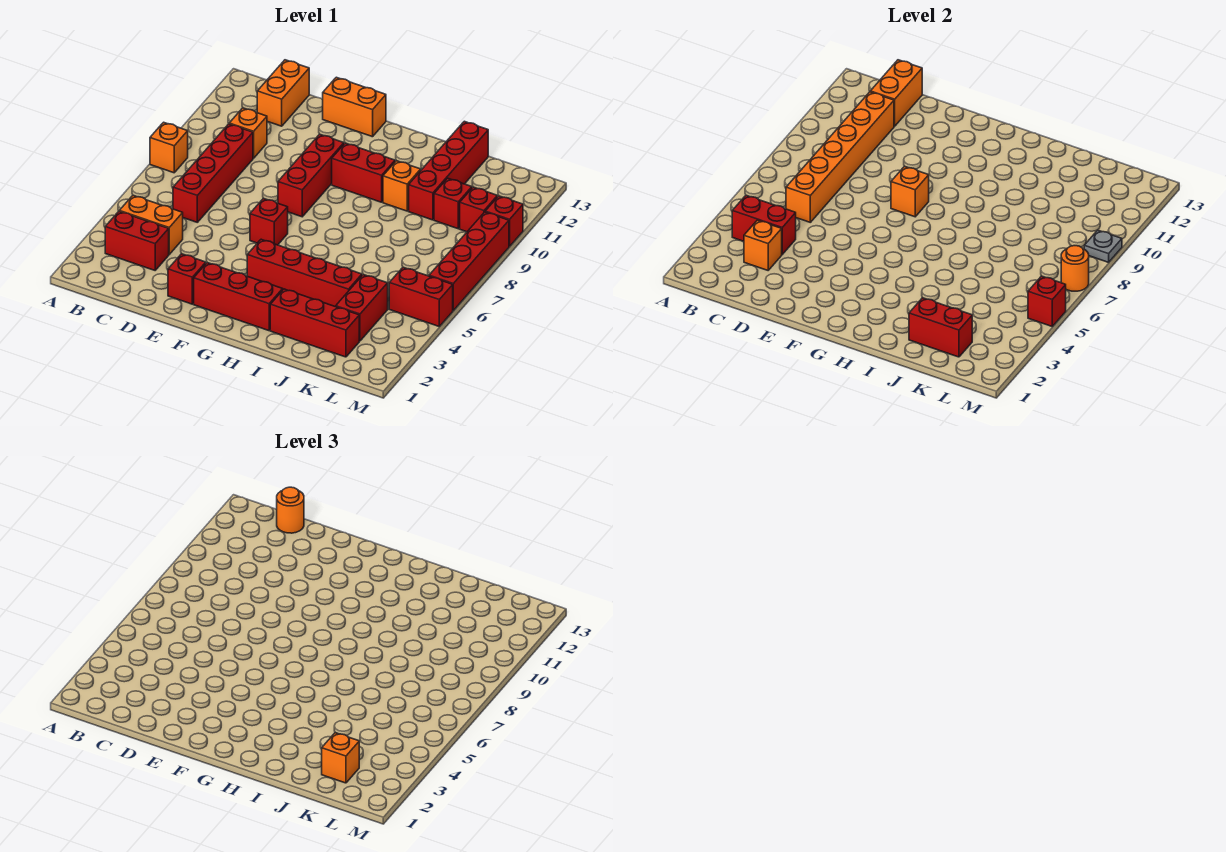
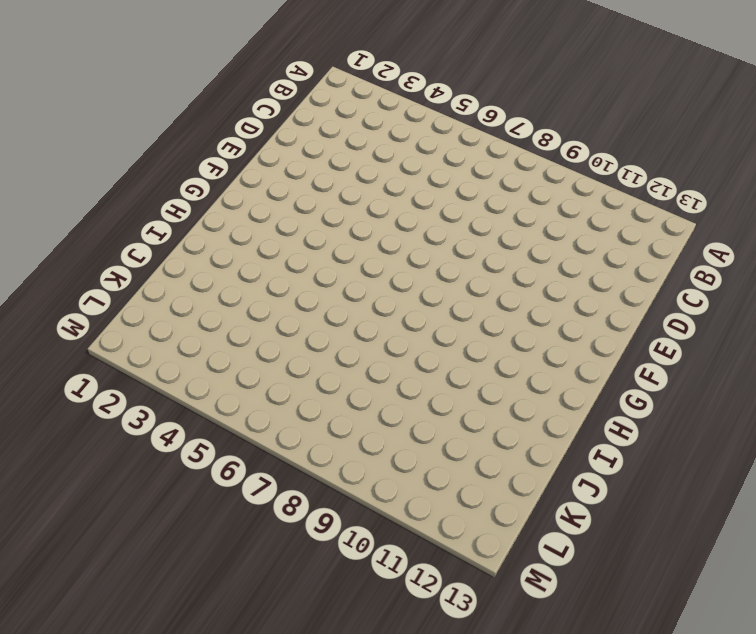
none -> orange brick A8 level 1
none -> red brick B3:C3 level 1
none -> orange brick B4:C4 level 1
none -> red brick C6:C9 level 1

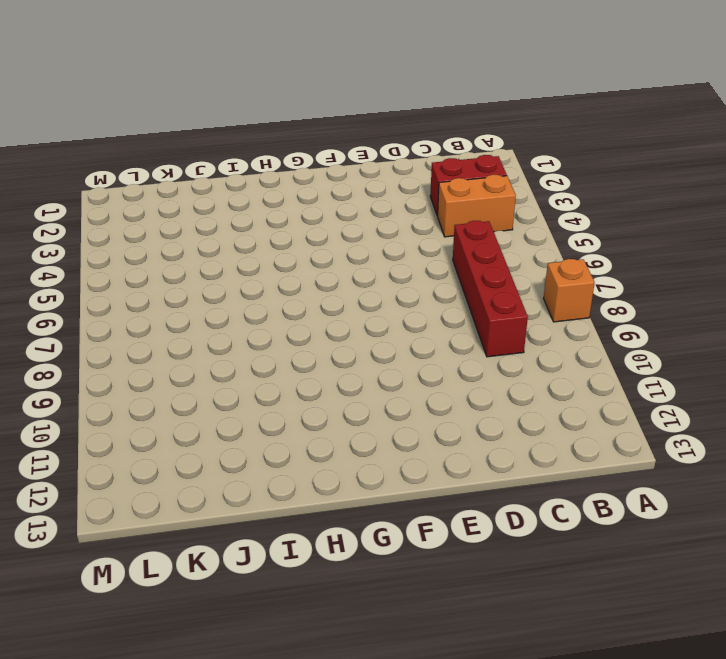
none -> orange brick C10 level 1
none -> orange brick C12:C13 level 1
none -> red brick E2 level 1
none -> orange brick E13:F13 level 1

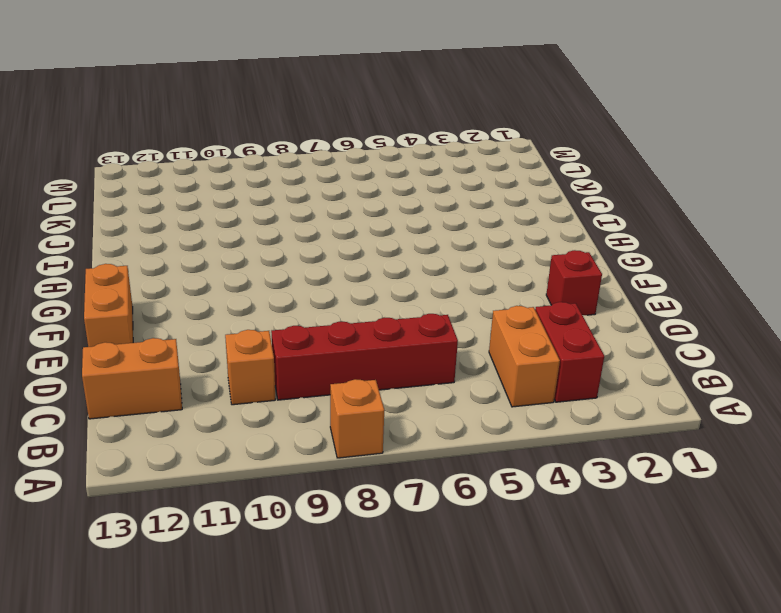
none -> red brick F2:H2 level 1
none -> red brick F6 level 1
none -> red brick F8:F10 level 1
none -> red brick G4:J4 level 1

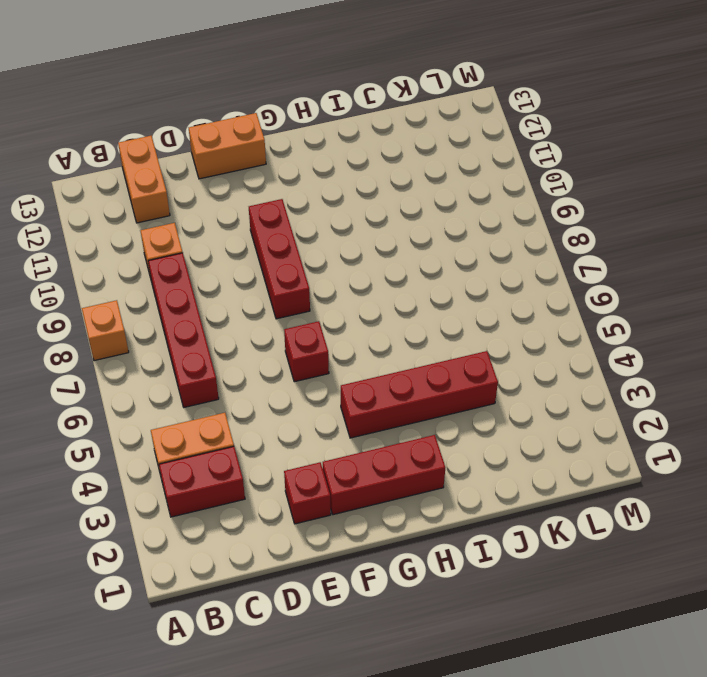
none -> red brick G10:H10 level 1
none -> red brick I2:K2 level 1
none -> orange brick I10 level 1
none -> red brick J10:J13 level 1

